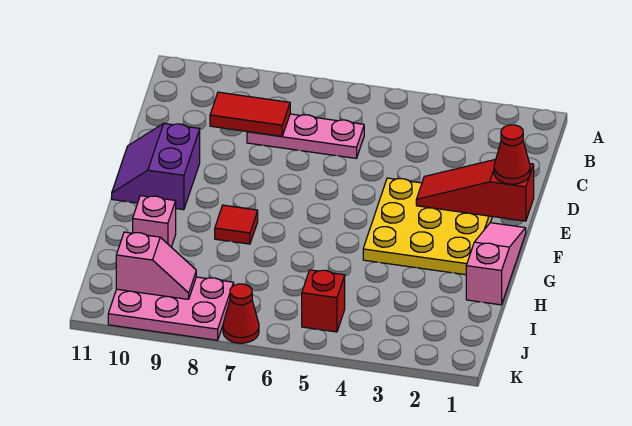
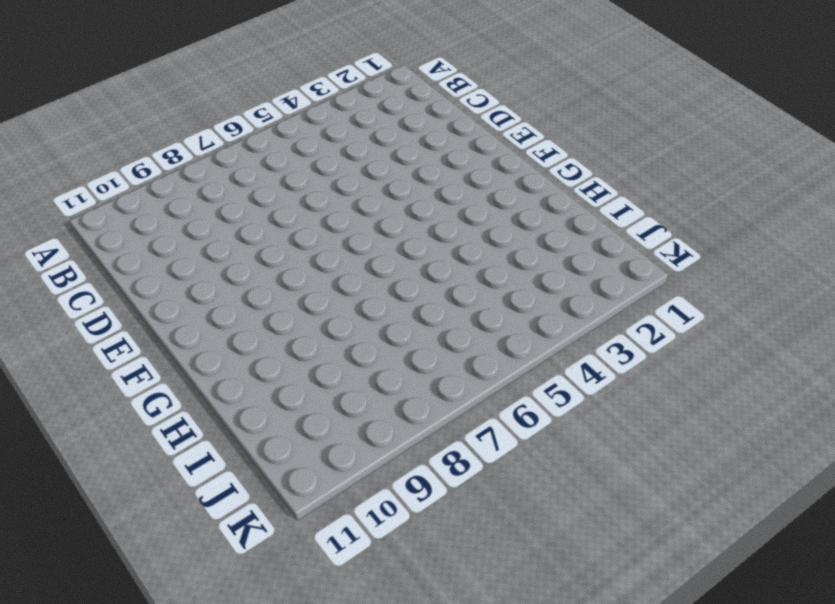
none -> pink plate C6:C8 level 1
none -> yellow plate E2:G4 level 1
none -> purple slope E10:F11 level 1 top 10

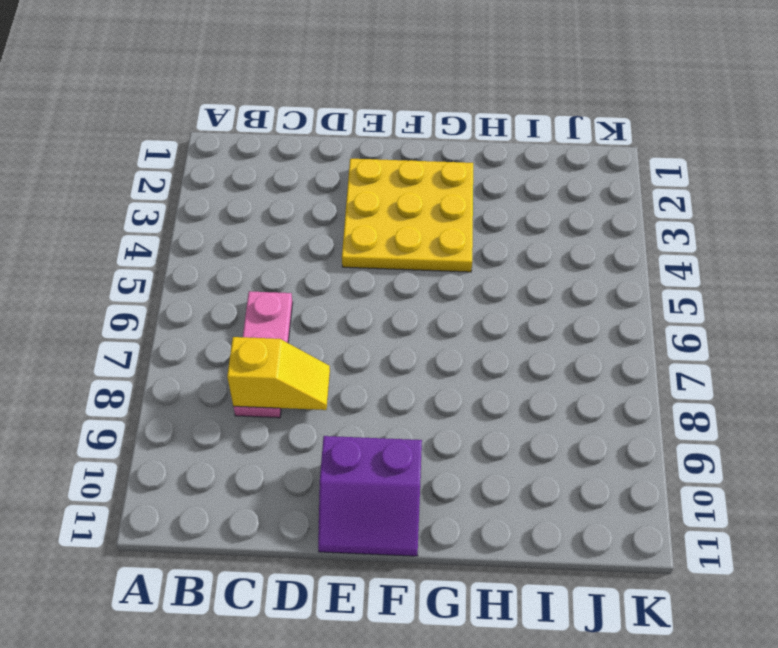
yellow slope C8:D8 level 2 top C -> red tile C8:C9 level 2
none -> pink slope F1:H1 level 1 top H
none -> red tile G8 level 1
none -> pink brick H10 level 1

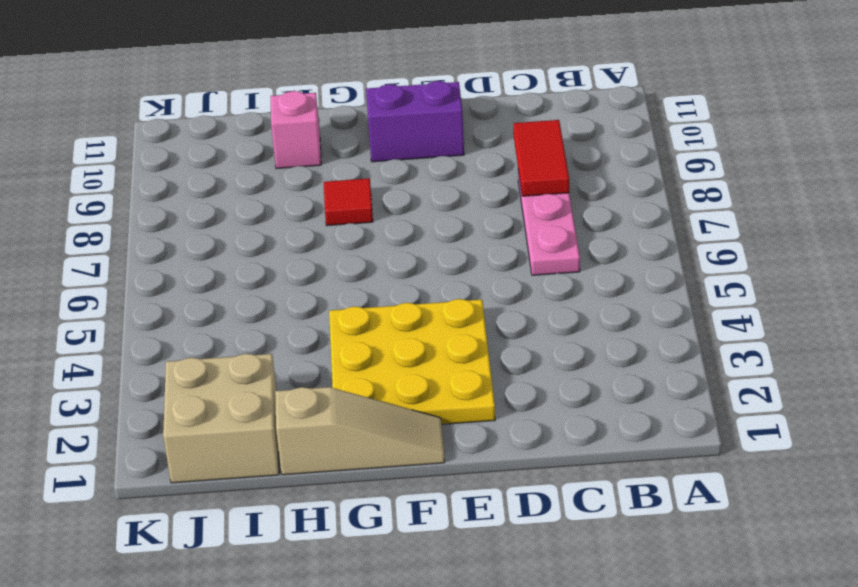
tan slope F1:H1 level 1 top H -> pink slope F1:H1 level 1 top H
tan brick I1:J2 level 1 -> none
none -> red brick J5 level 1
none -> pink plate J8:K10 level 1
none -> red cone K7 level 1

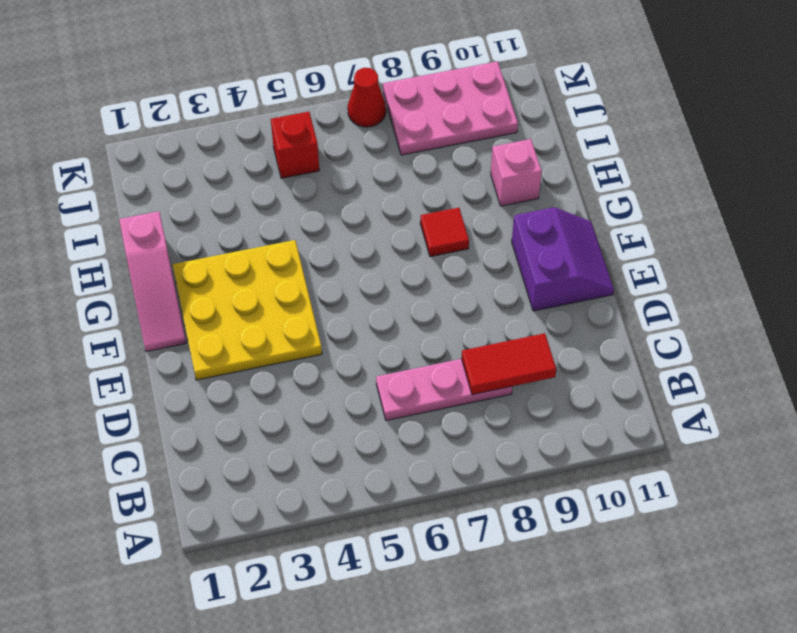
none -> red slope E1:E3 level 2 top 1
none -> pink slope J9:J10 level 2 top 10
none -> red cone E1 level 3

